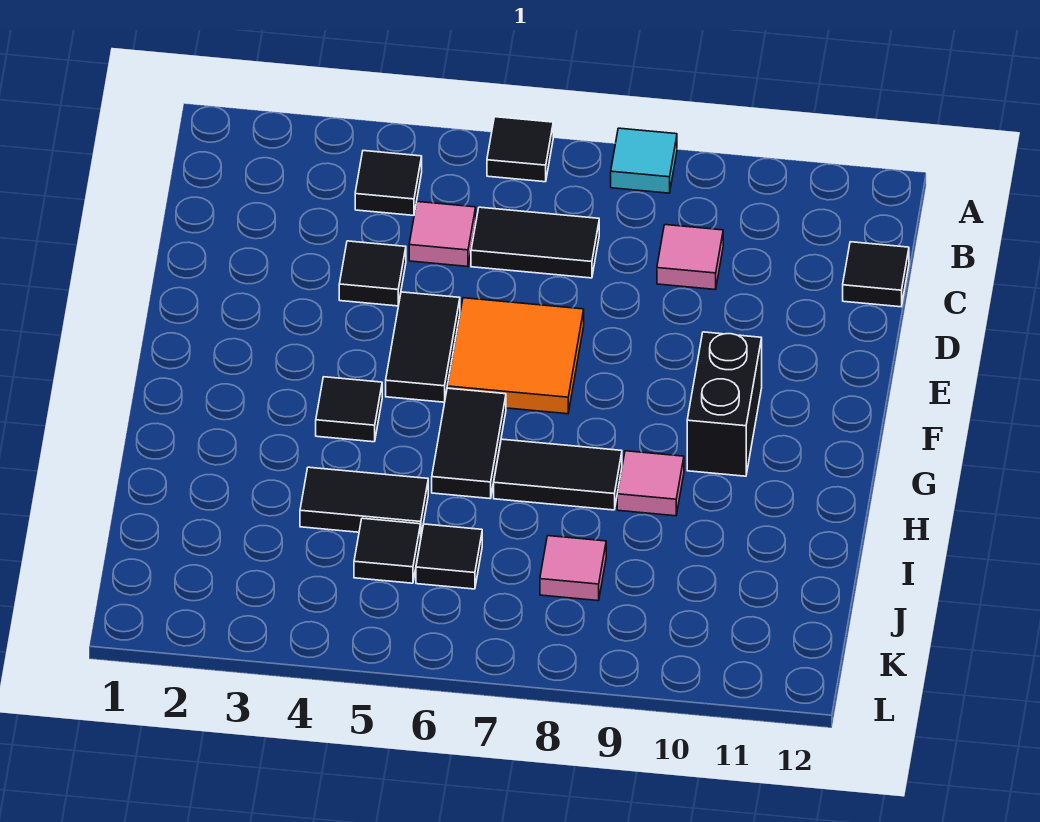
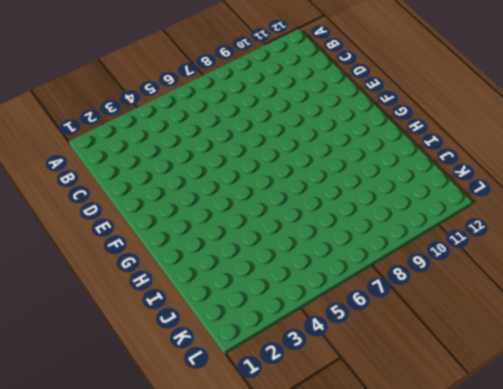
none -> black tile A6 level 1
none -> cyan tile A8 level 1
none -> black tile B4 level 1

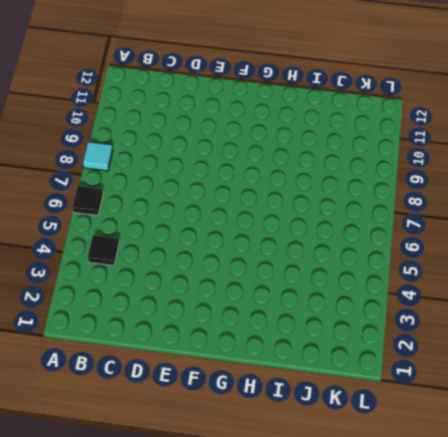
none -> pink tile C5 level 1
none -> black tile C6:C7 level 1
none -> pink tile C9 level 1

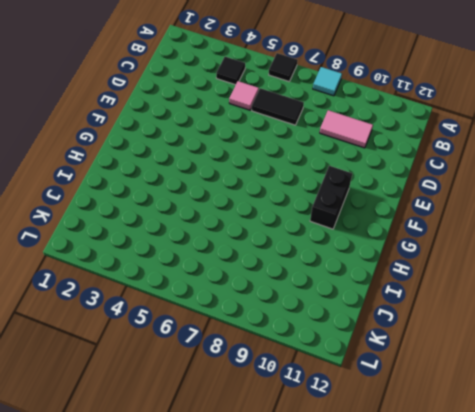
pink tile C9:C10 level 1 -> pink tile C9 level 1
none -> black tile C12 level 1
none -> black tile D4 level 1
none -> black tile E5:F5 level 1

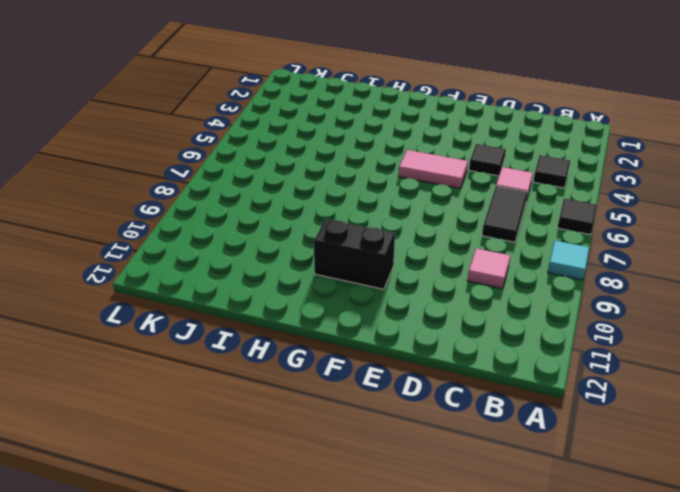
pink tile E5:F5 level 1 -> black tile E5:F5 level 1
none -> black tile C12 level 1
none -> orange tile E6:F7 level 1
none -> black tile G4 level 1

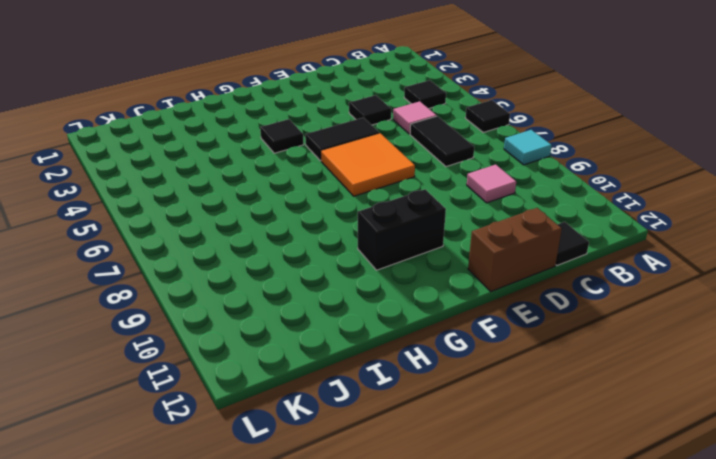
brown brick D12:E12 level 1 -> none
none -> black tile G6:H6 level 1
none -> black tile H7:H8 level 1
none -> pink tile H9 level 1

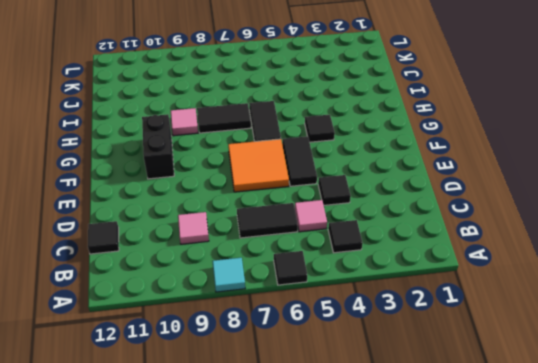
none -> black tile I4:I5 level 1
none -> black tile J5 level 1
none -> black tile J6 level 1

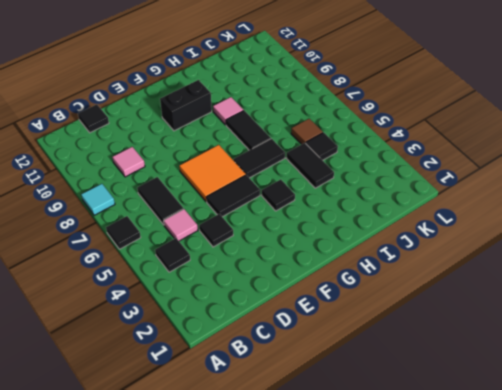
brown tile J6 level 1 -> black tile J6 level 1
none -> pink tile J8 level 1

